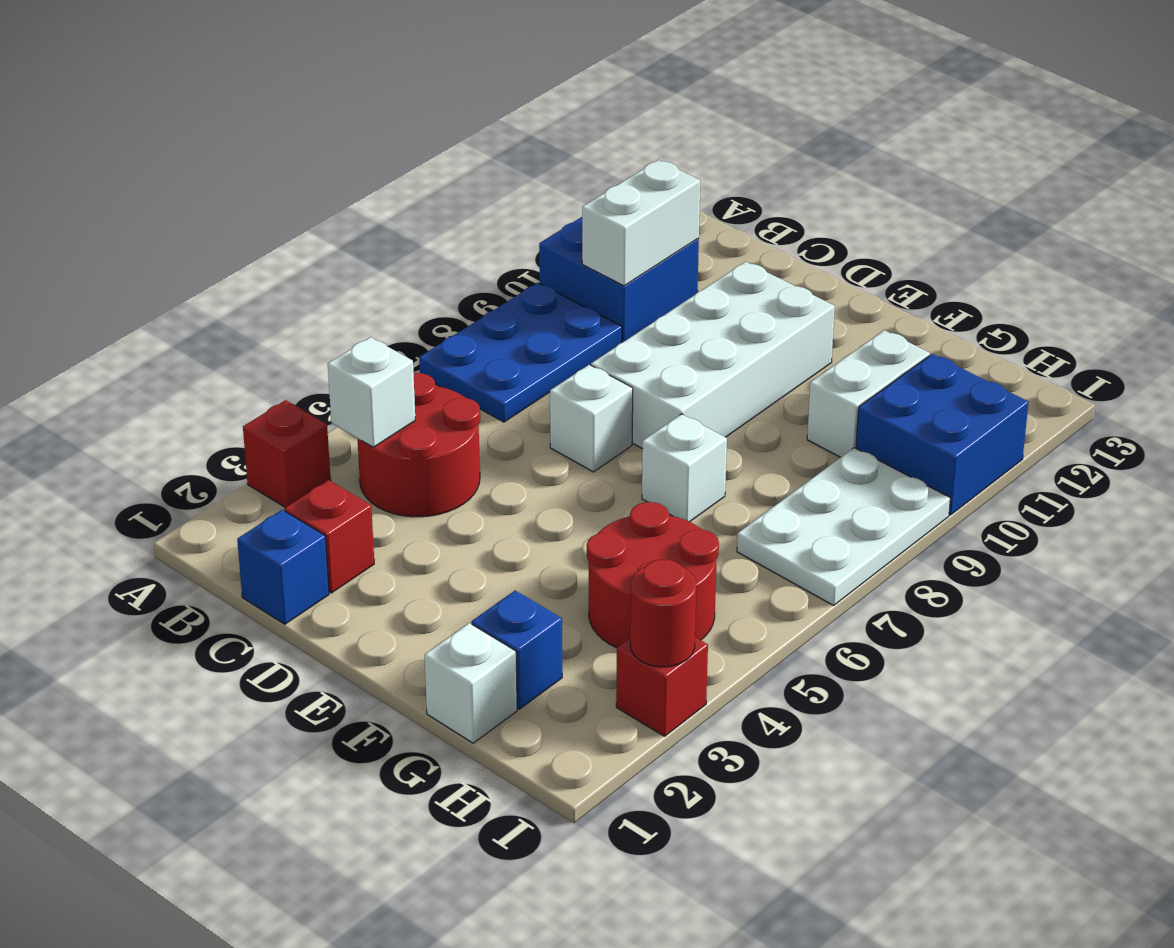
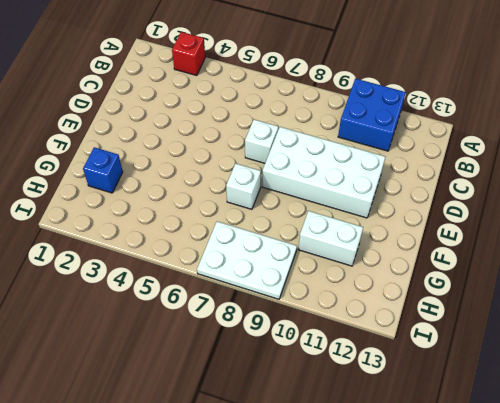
none -> blue plate A7:B9 level 1
none -> red round brick B4:C5 level 1
none -> blue brick C1 level 1

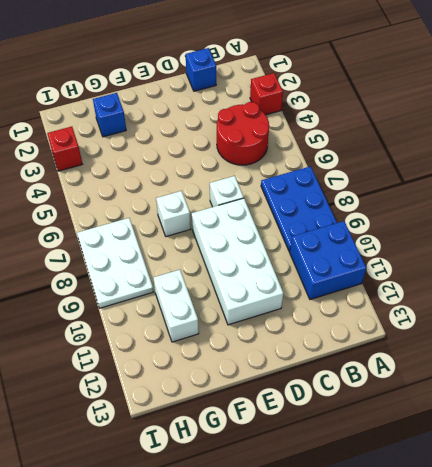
none -> red brick C2 level 1
none -> white brick G1 level 1
none -> red round brick G4:H5 level 1

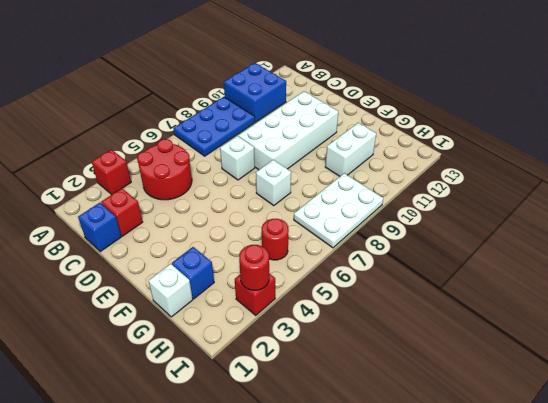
red round brick H5 level 1 -> red round brick G4:H5 level 1
none -> blue brick H10:I11 level 1
none -> white brick B4 level 2
none -> white brick B10:B11 level 2

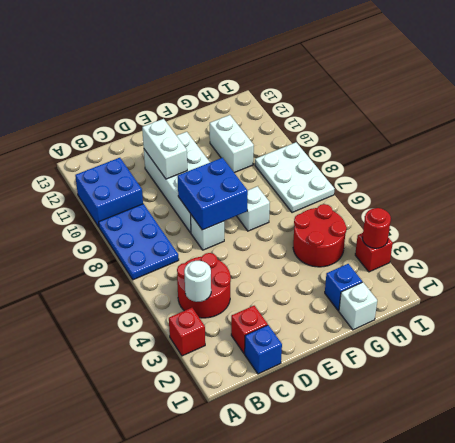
white round brick B4 level 2 -> white brick B4 level 2
blue brick D7:E8 level 2 -> blue brick H10:I11 level 1
white brick D10:D11 level 2 -> white brick B10:B11 level 2

